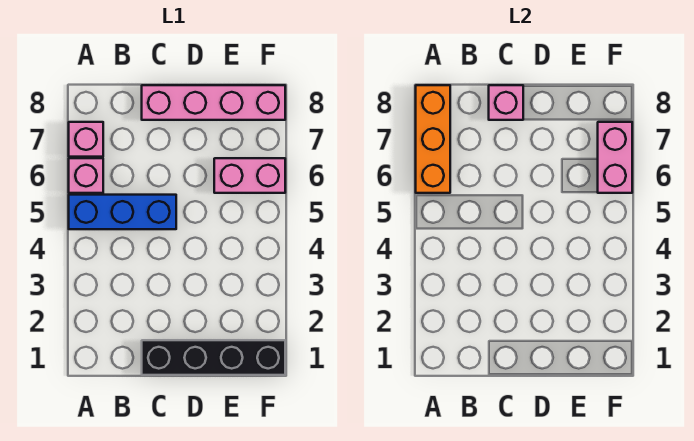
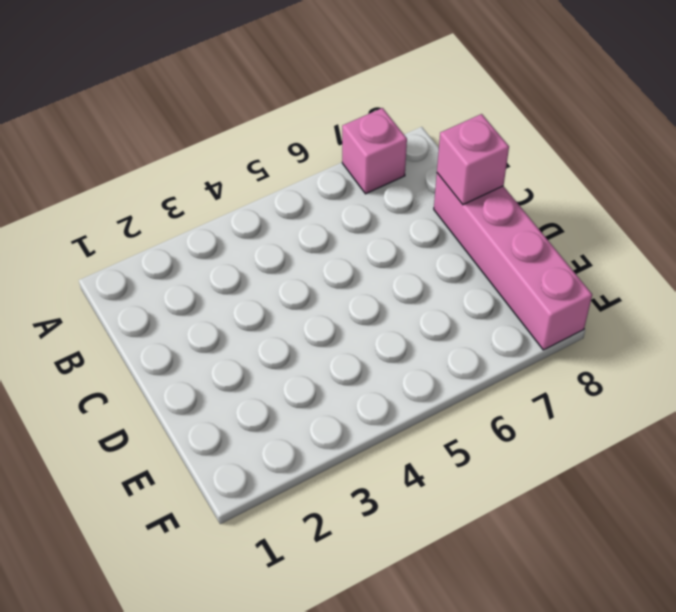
none -> blue brick A5:C5 level 1
none -> pink brick A6 level 1

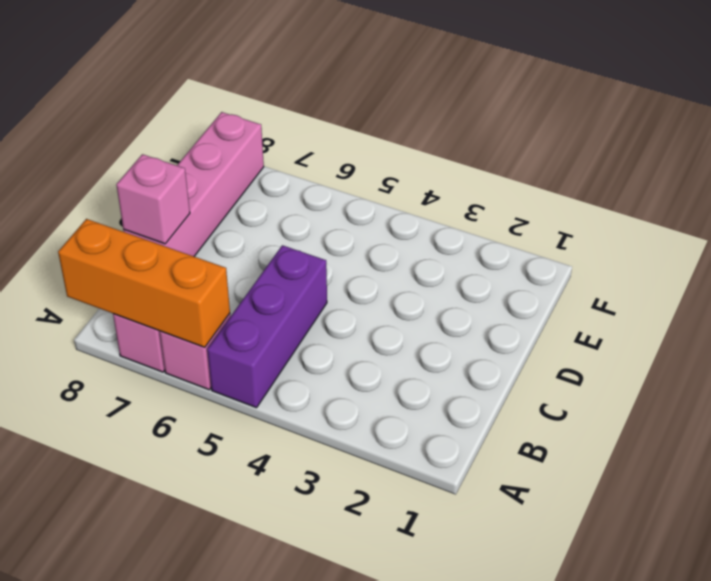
purple brick A5:C5 level 1 -> blue brick A5:C5 level 1
none -> black brick C1:F1 level 1
none -> pink brick E6:F6 level 1

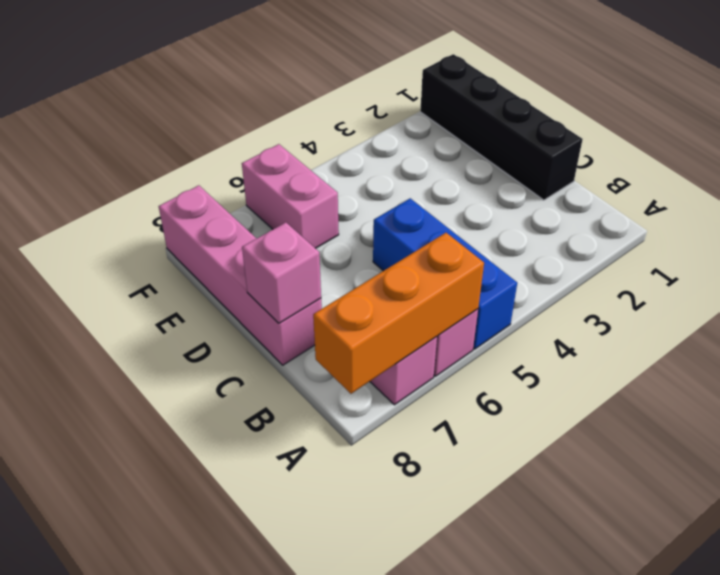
none -> pink brick F6:F7 level 2

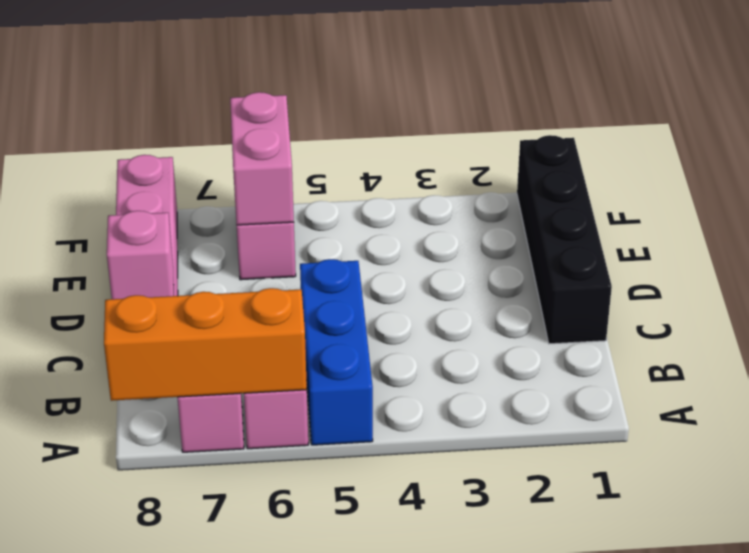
pink brick E6:F6 level 2 -> pink brick F6:F7 level 2

